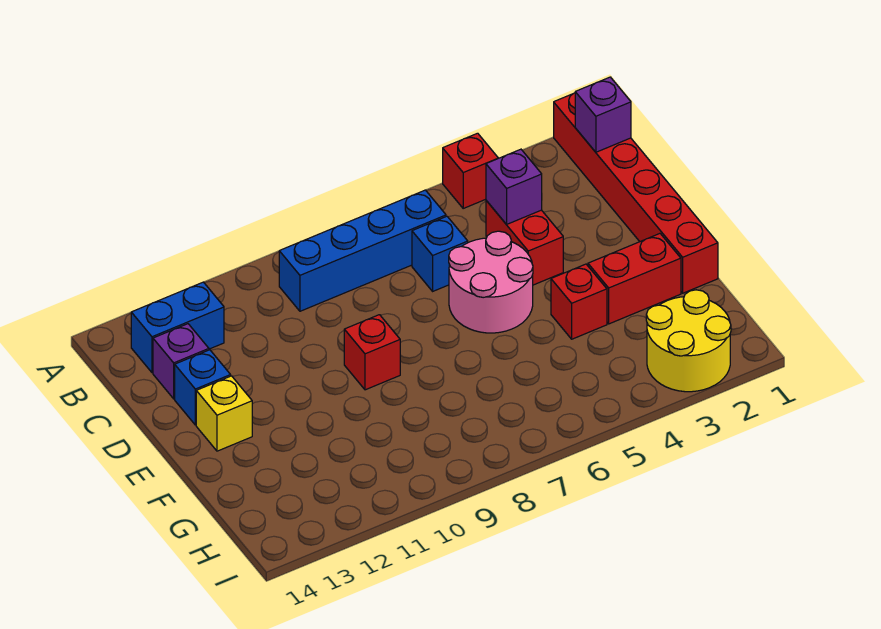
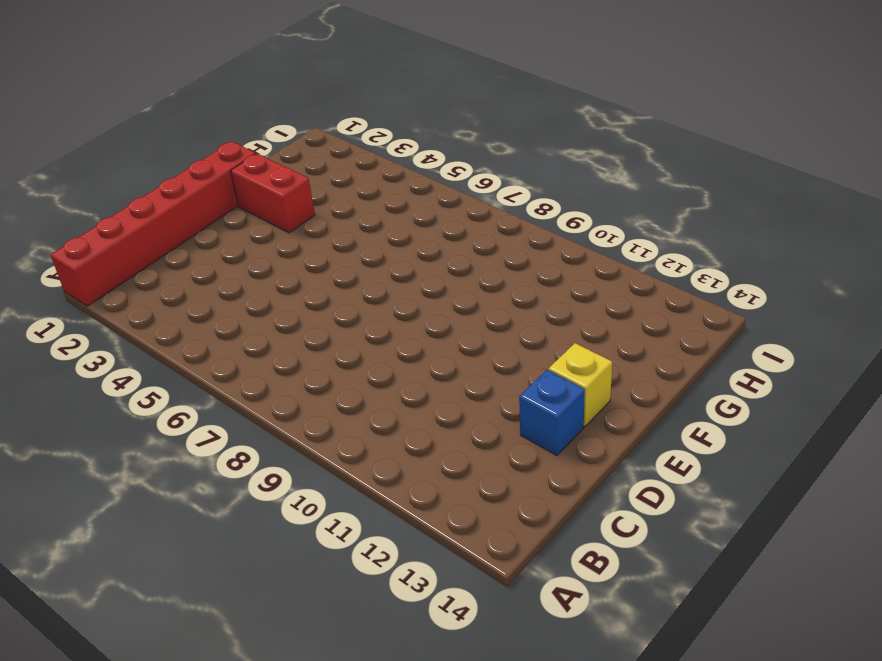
none -> red brick A4 level 1
none -> blue brick B6:B9 level 1
none -> blue brick B12:B13 level 1

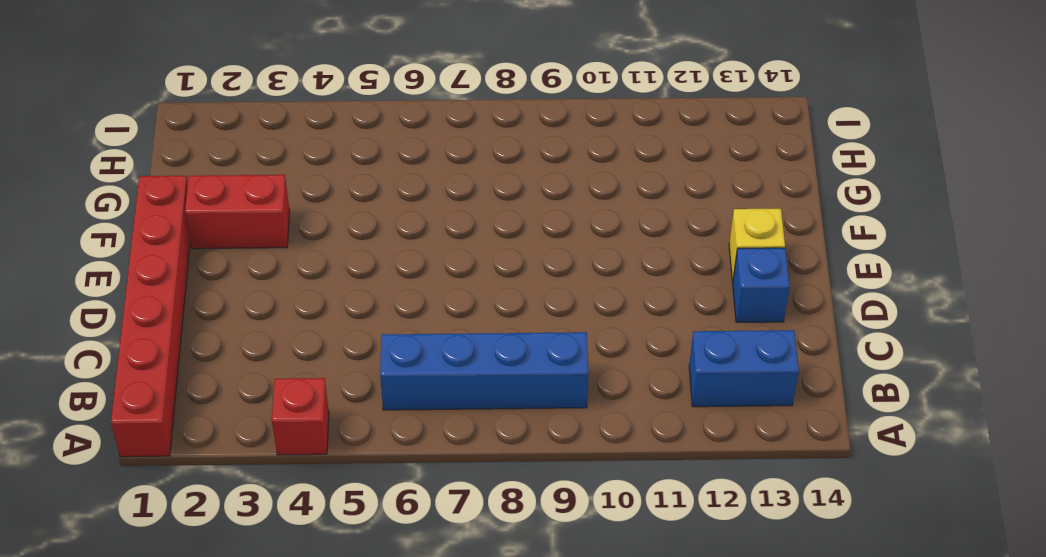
none -> red brick C4:D4 level 1
none -> blue brick C6 level 1
none -> purple brick C13 level 1

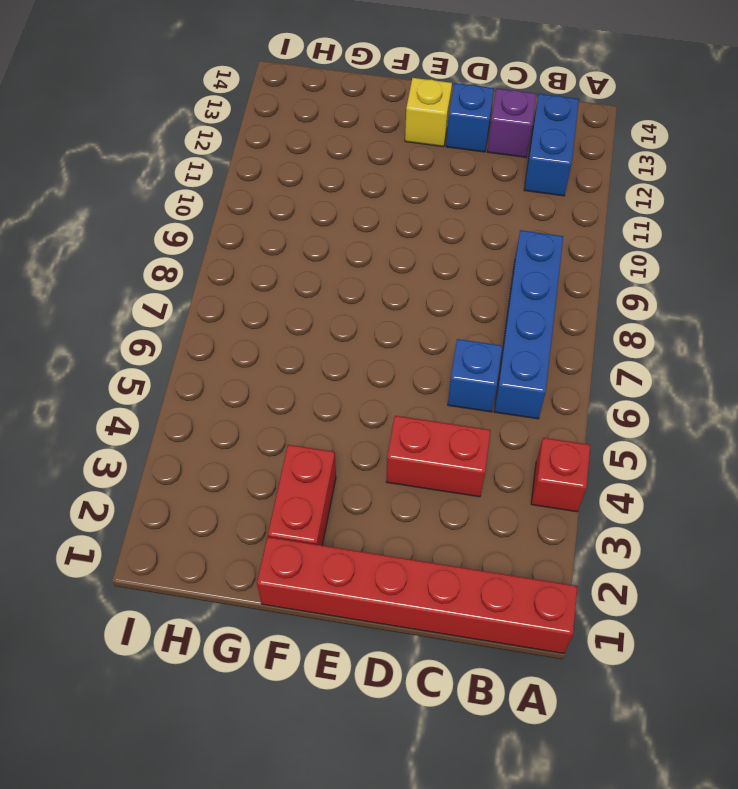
none -> pink round brick D5:E6 level 1
none -> red brick E9 level 1
none -> red brick F4 level 1

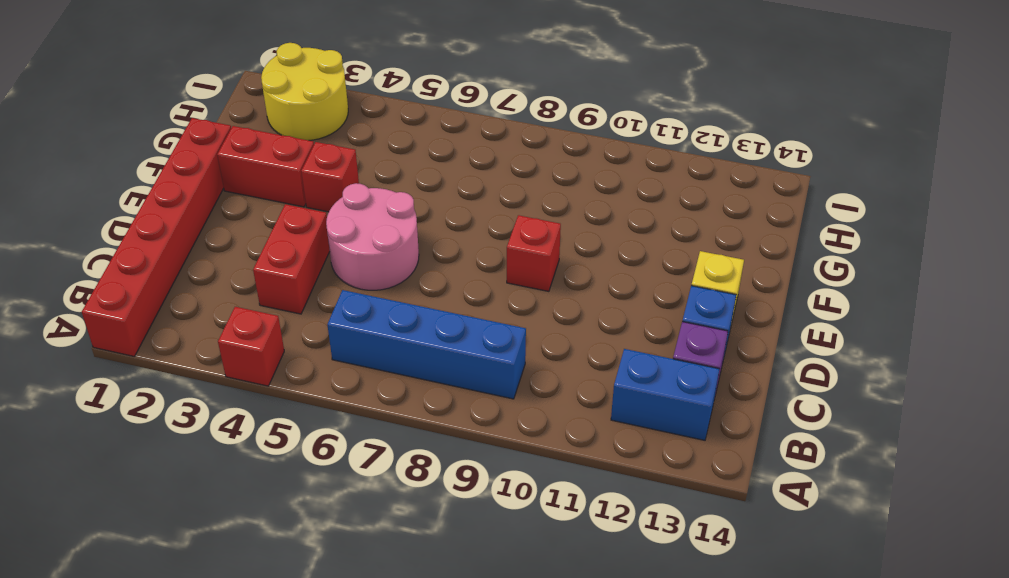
none -> blue brick C6 level 1
none -> purple brick B1 level 2
none -> purple brick C4 level 2

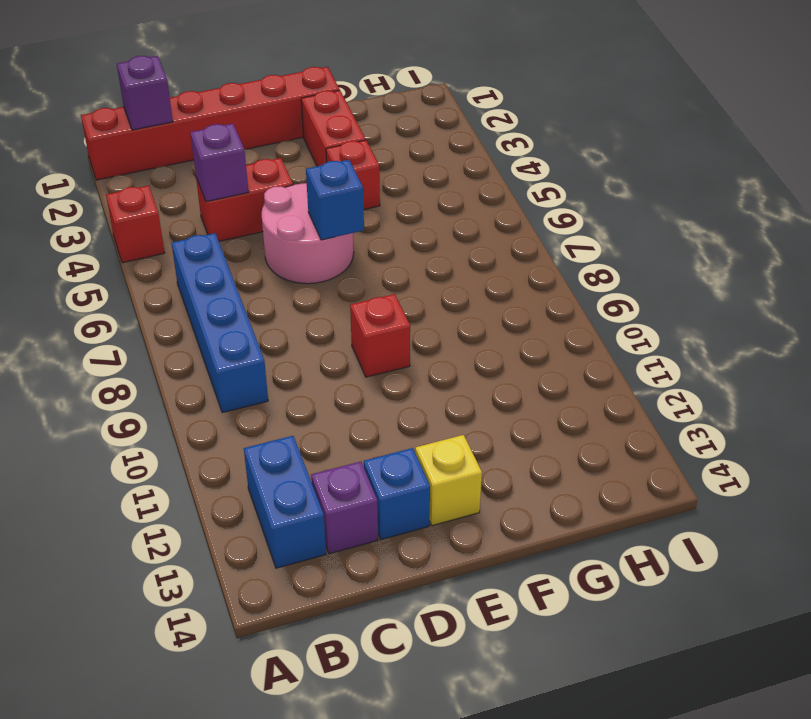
blue brick E6 level 2 -> blue brick C6 level 1
none -> yellow round brick H2:I3 level 1

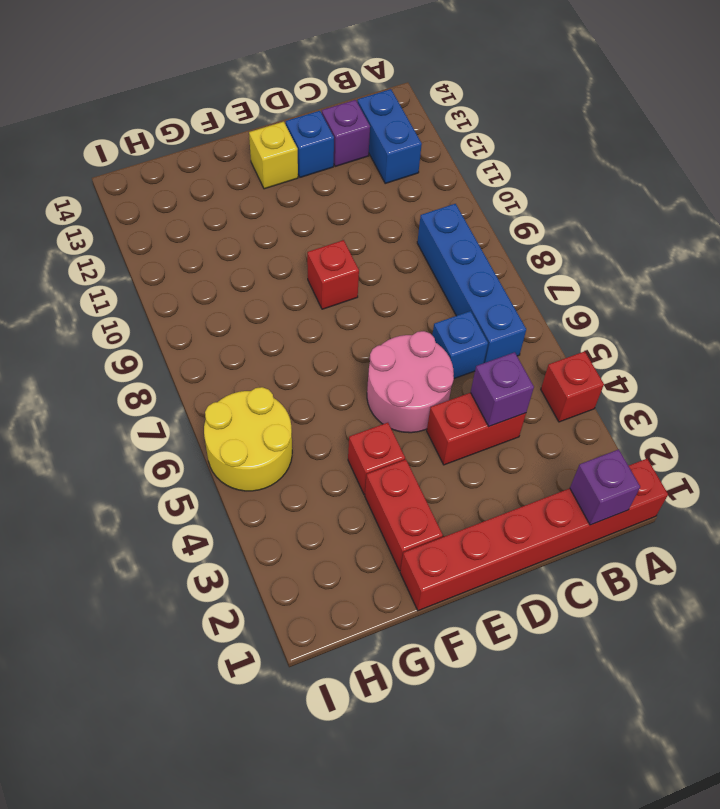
yellow round brick H5:I6 level 1 -> yellow round brick H2:I3 level 1

